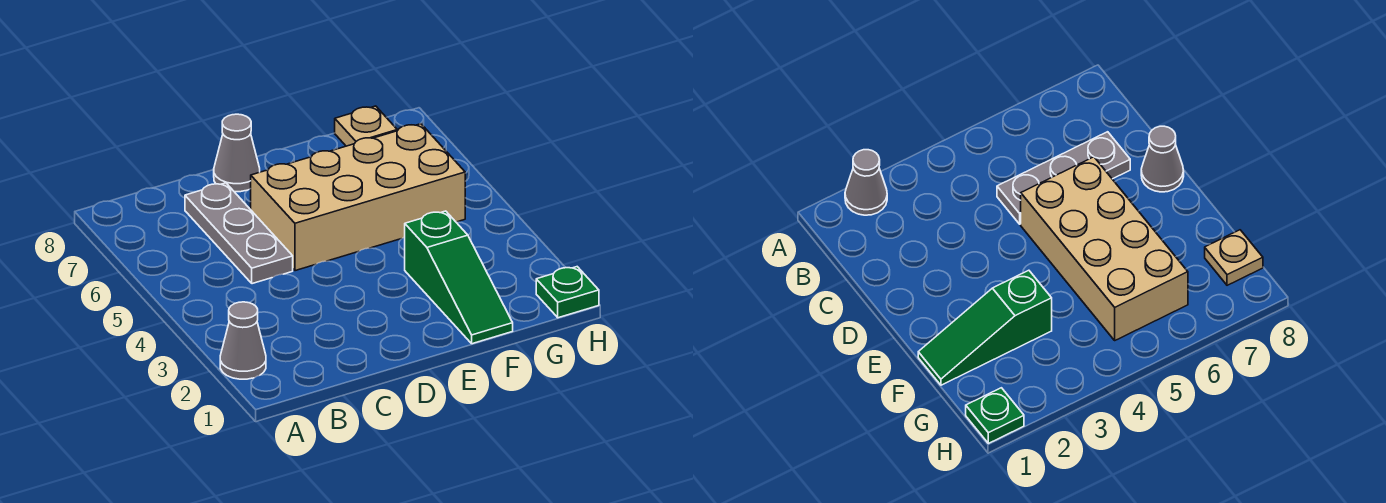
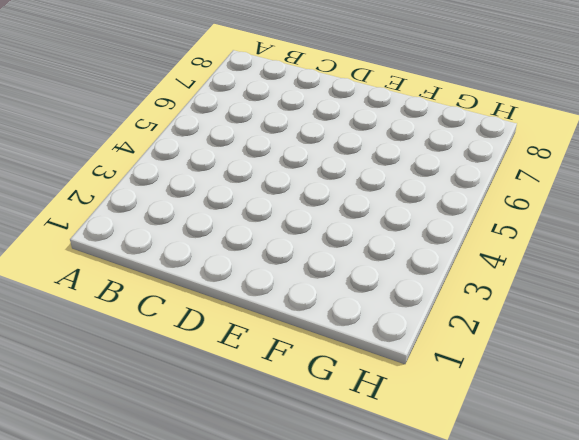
none -> grey cone A2 level 1
none -> grey plate C5:C7 level 1

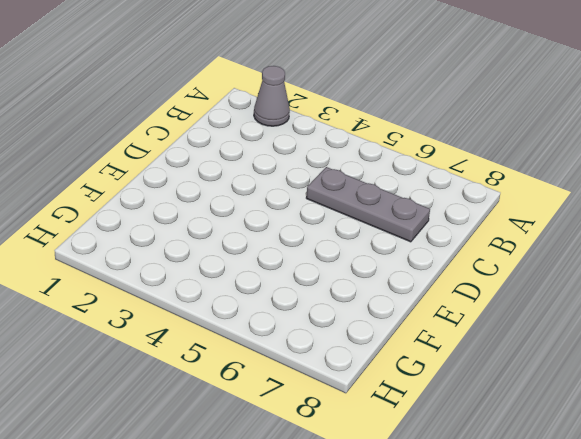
none -> tan brick D5:G6 level 1
none -> grey cone D8 level 1

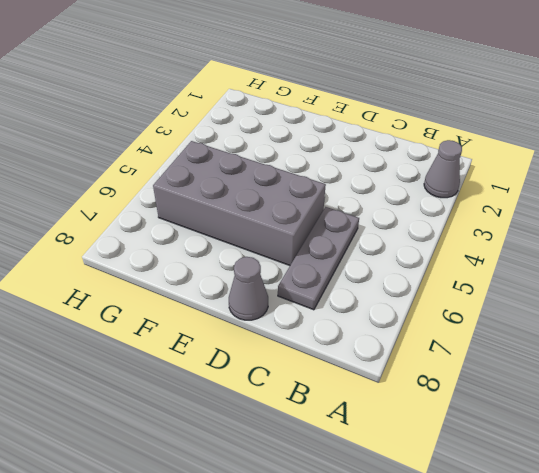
grey brick D5:G6 level 1 -> tan brick D5:G6 level 1
none -> green slope F1:F3 level 1 top 3
none -> tan plate G8 level 1

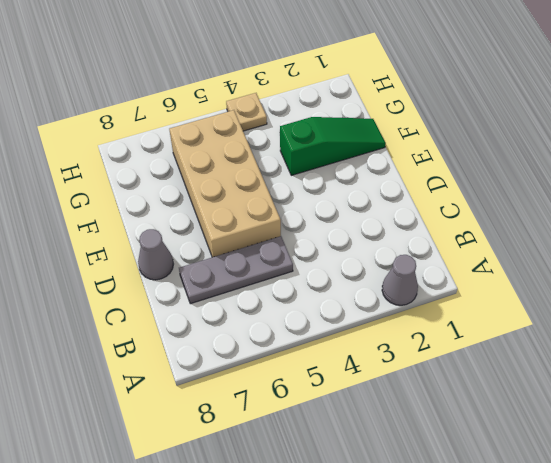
tan plate H4 level 1 -> tan plate G8 level 1
none -> green plate H1 level 1

